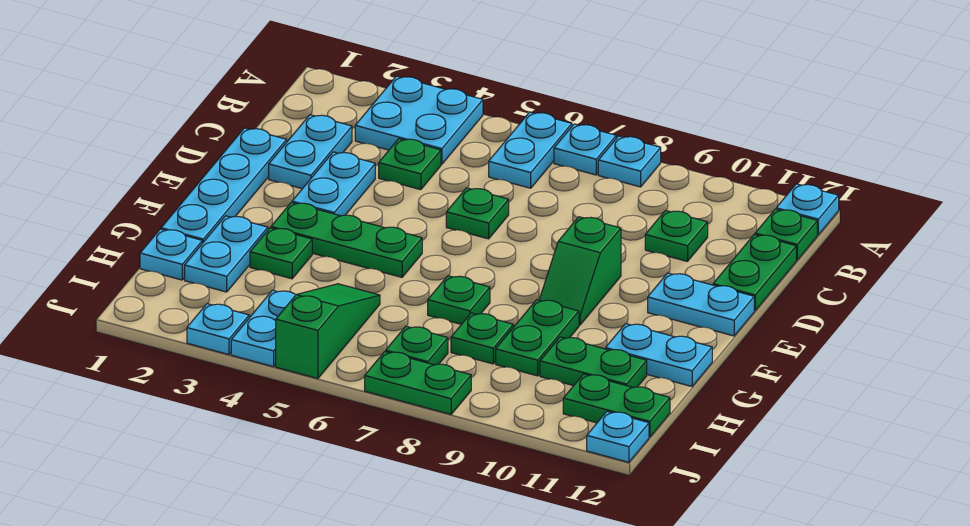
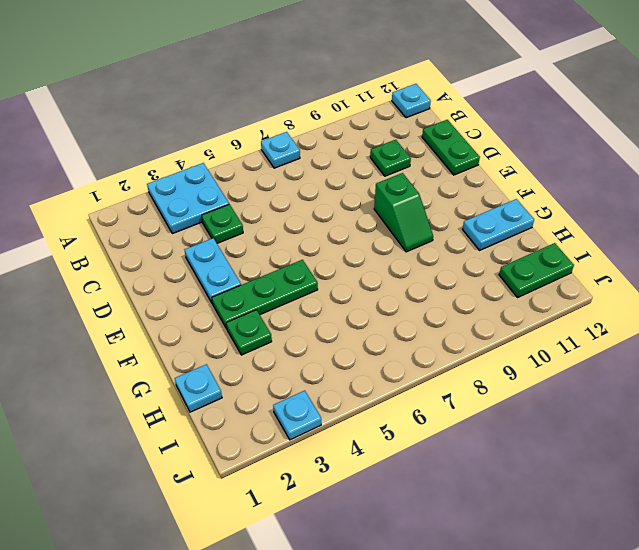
none -> cyan plate A6:B6 level 1
none -> cyan plate A8 level 1
none -> green plate B12 level 1
none -> cyan plate C2:D2 level 1

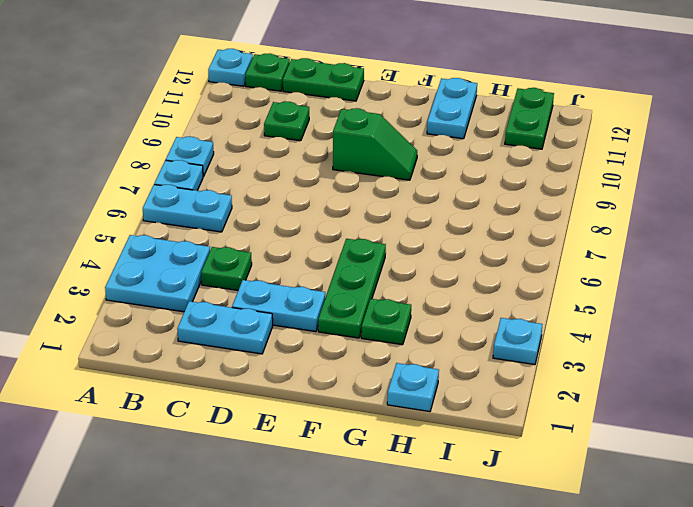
none -> cyan plate D1:G1 level 1
none -> green plate D6 level 1
none -> cyan plate E11:E12 level 1
none -> cyan plate G2:H2 level 1

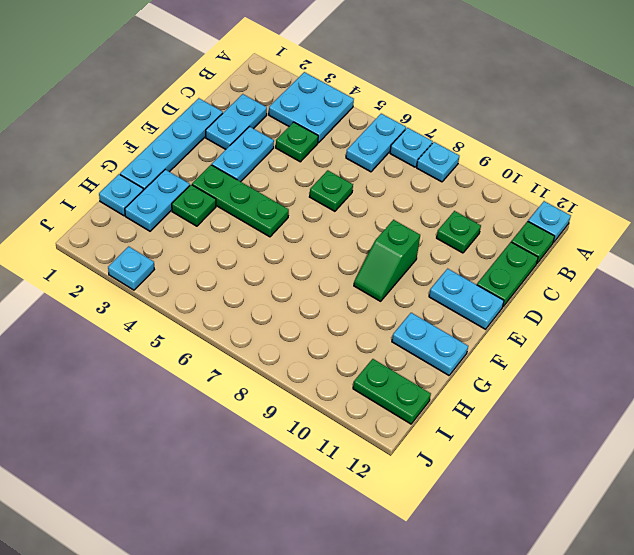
none -> green plate G7 level 1
none -> green plate G9:H9 level 1
none -> green slope H5:J5 level 1 top J
none -> green plate H8 level 1

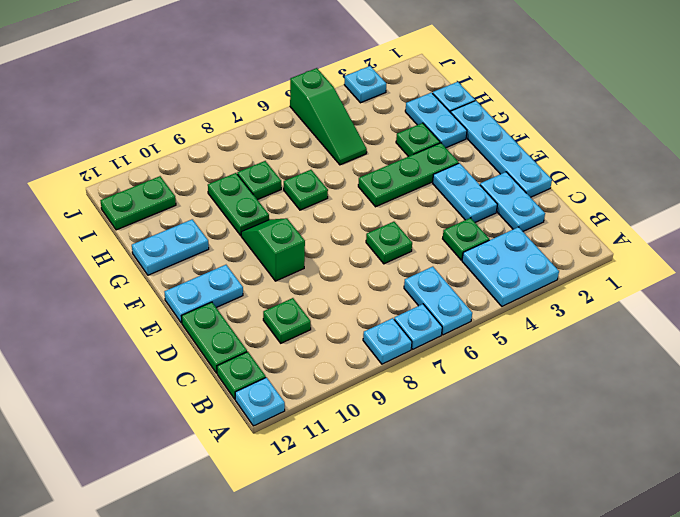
none -> green plate H10:H11 level 1
none -> cyan plate I4:J4 level 1
none -> green plate I7 level 1
none -> green plate J7:J8 level 1

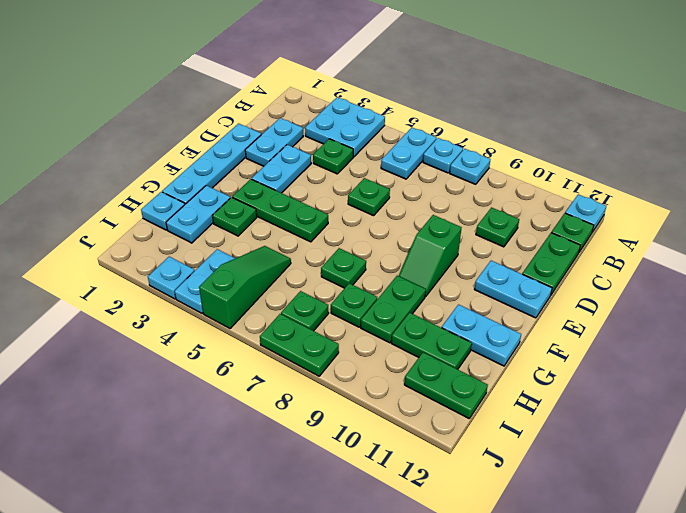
none -> cyan plate J12 level 1

